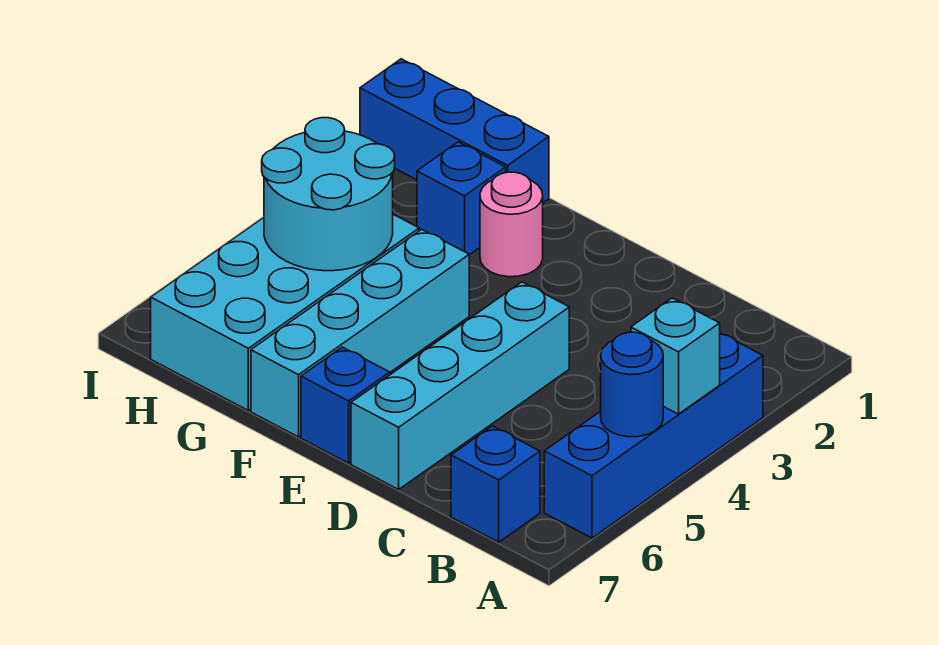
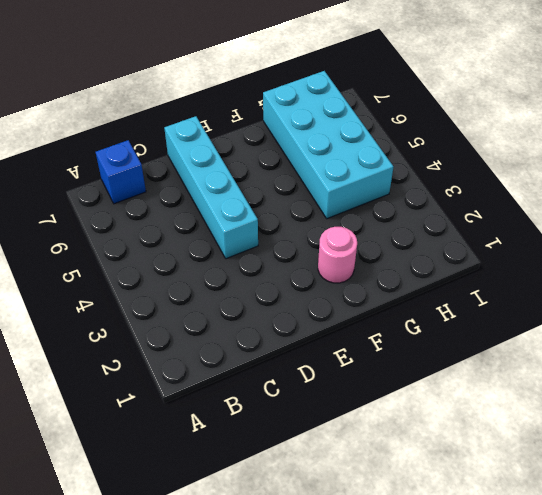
none -> blue brick A3:A6 level 1
none -> blue brick E7 level 1
none -> cyan brick F4:F7 level 1

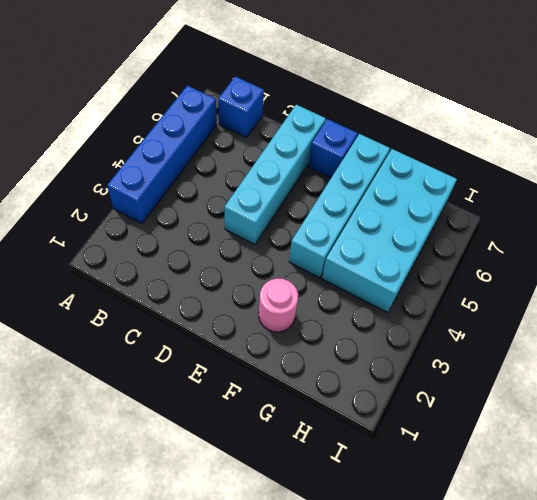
none -> blue brick G1:I1 level 1
none -> blue brick G2 level 1
none -> cyan brick A4 level 2

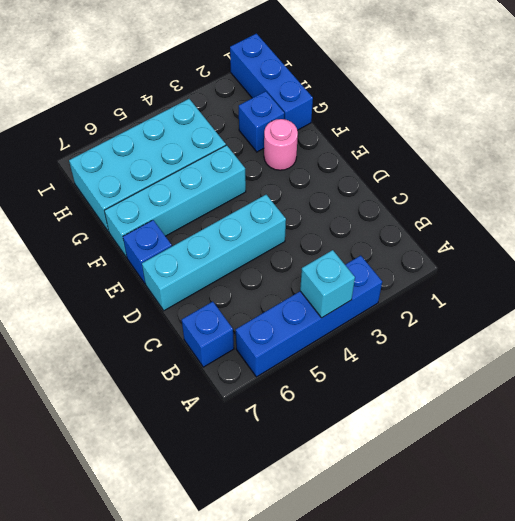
none -> blue round brick A5 level 2
none -> cyan round brick G4:H5 level 2

